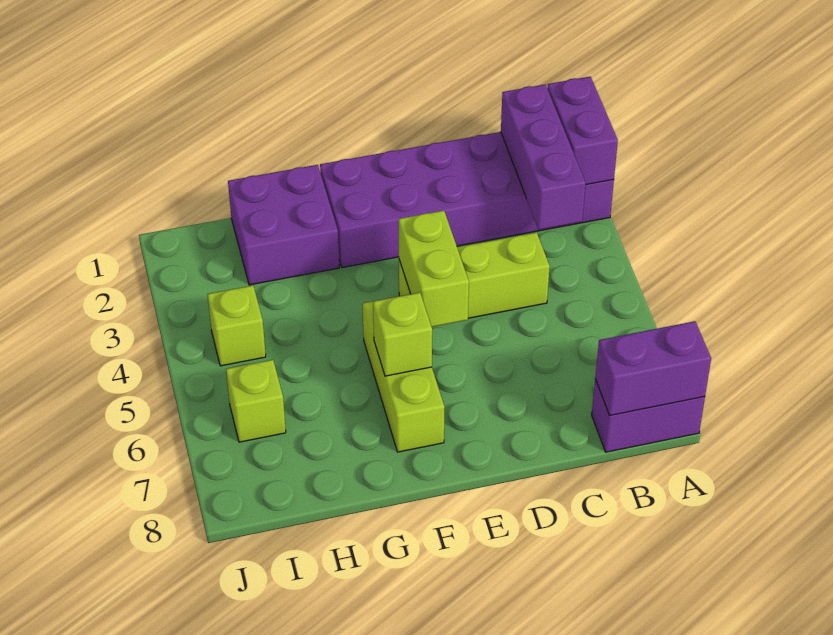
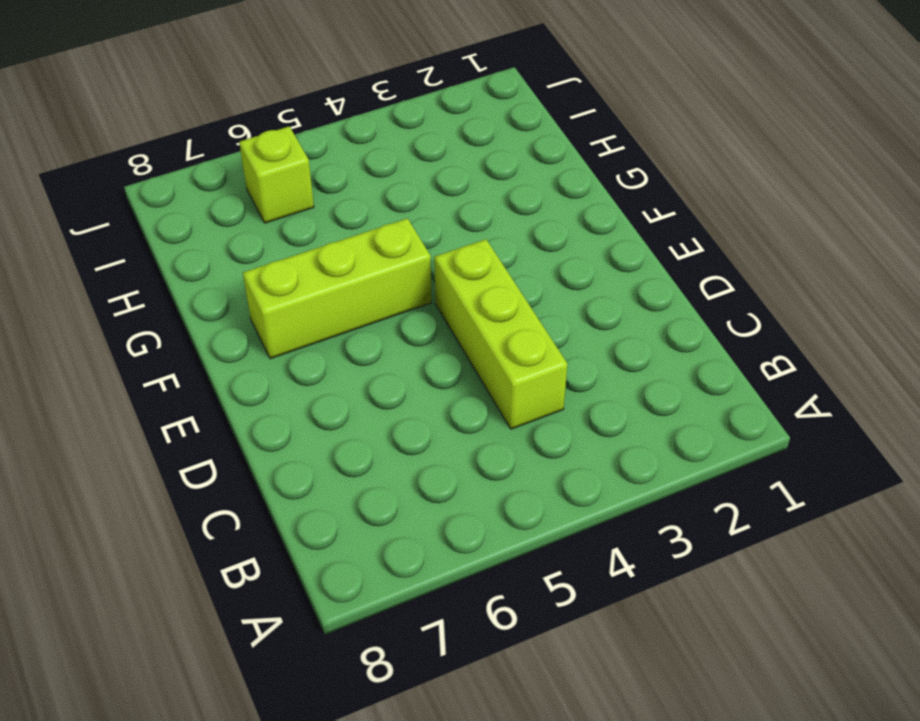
none -> purple brick A1:F2 level 1
none -> purple brick A8:B8 level 1
none -> purple brick G1:H2 level 1

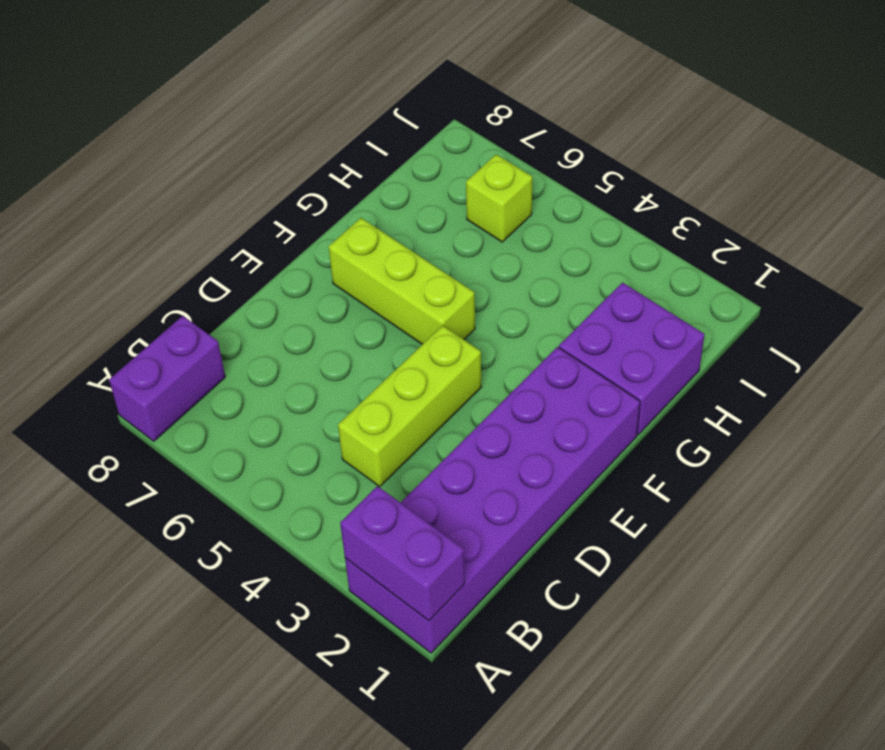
none -> lime brick I4 level 1
none -> purple brick A8:B8 level 2
none -> purple brick B1:B3 level 2

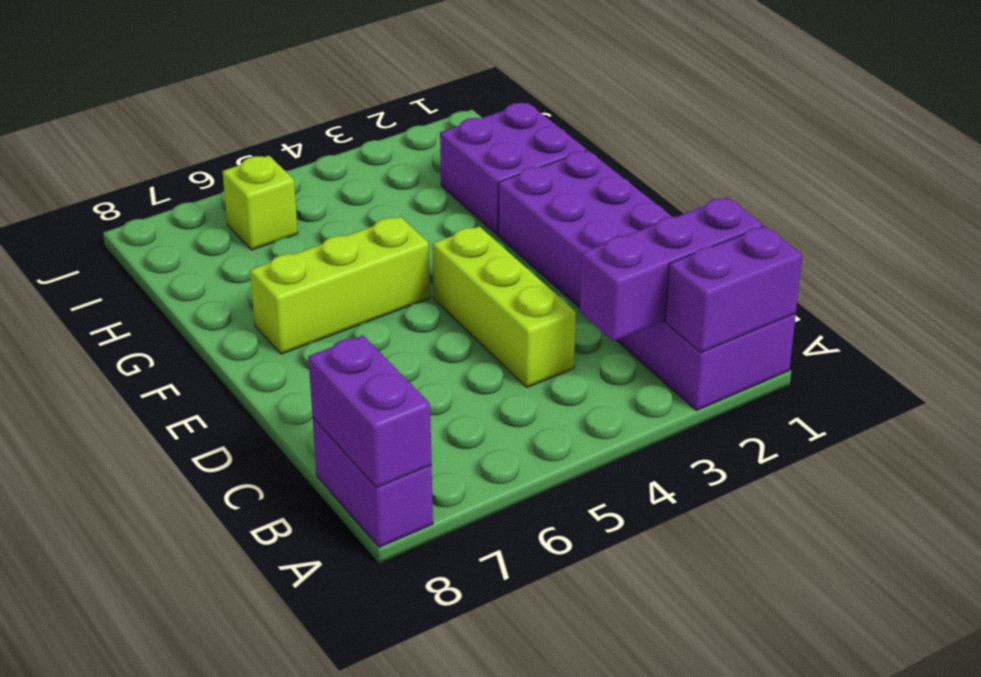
none -> lime brick I4 level 1
none -> lime brick E4:E5 level 2
none -> lime brick F6 level 2

